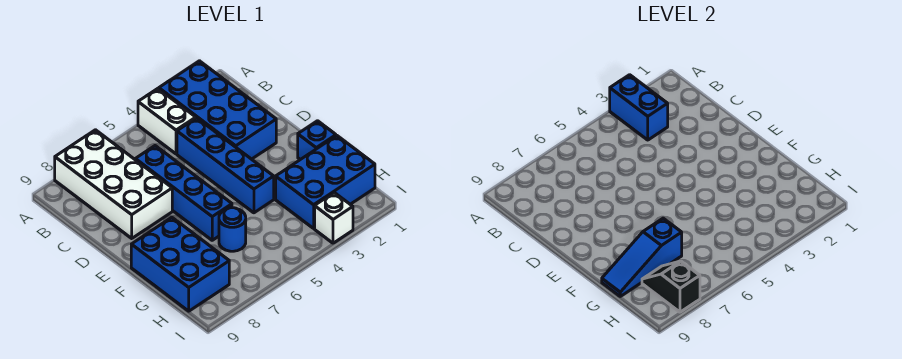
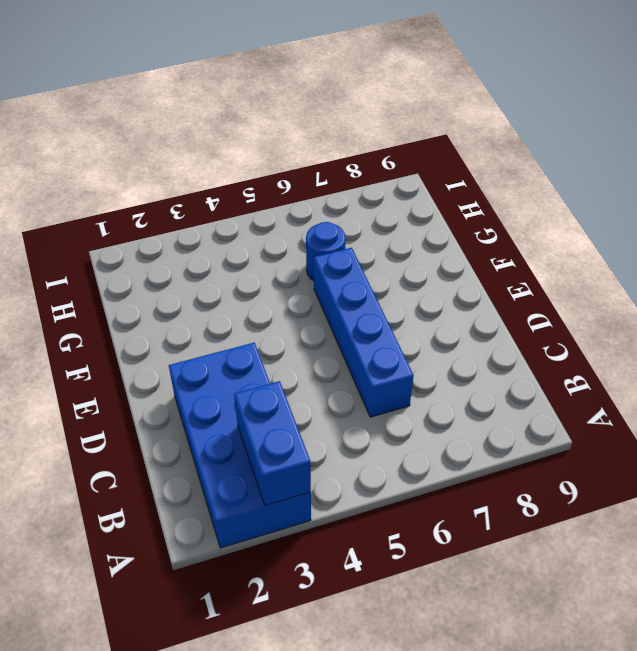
none -> white brick A4:B4 level 1
none -> white brick A7:D8 level 1
none -> blue brick C4:F4 level 1

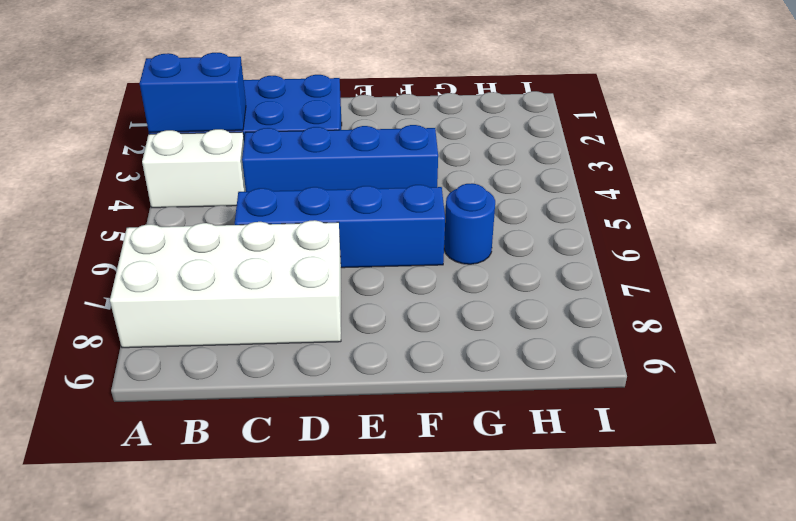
none -> blue brick F1 level 1
none -> blue brick F8:H9 level 1
none -> blue brick G1:H3 level 1

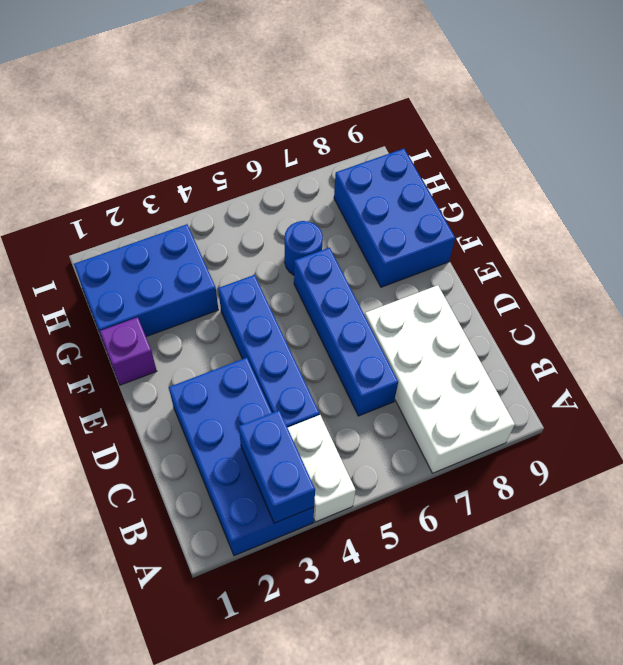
purple brick F1 level 1 -> blue brick F1 level 1
none -> white brick I3 level 1
none -> blue slope G7:G9 level 2 top 7
none -> black slope H8:I8 level 2 top I

